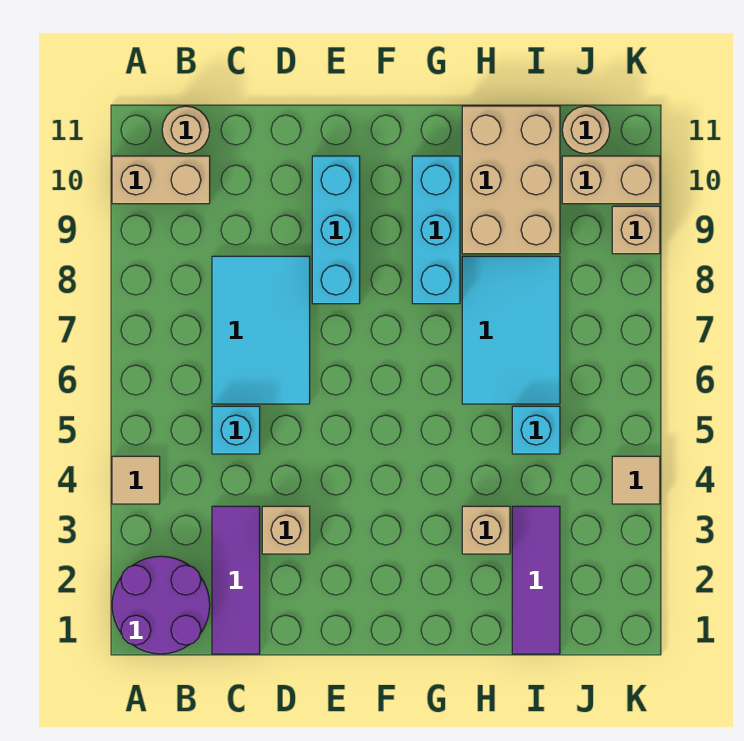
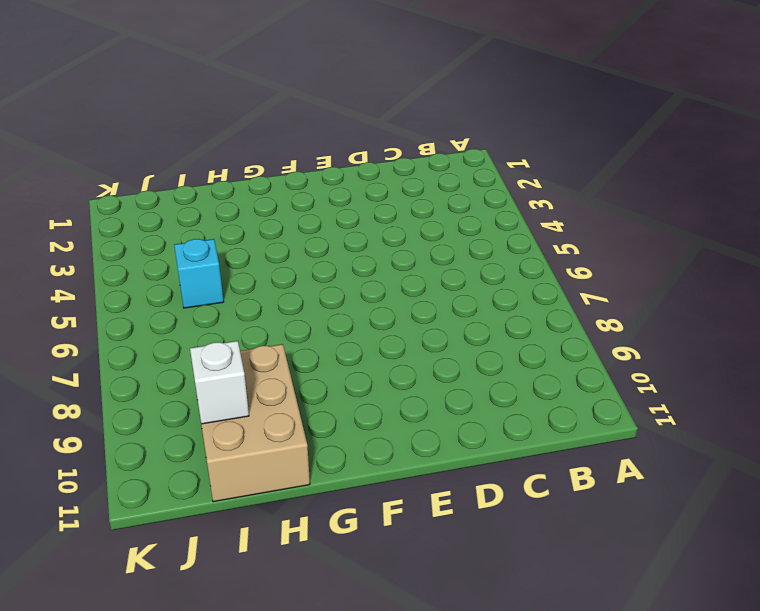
white brick I10 level 2 -> none
none -> purple round brick A1:B2 level 1
none -> tan tile A4 level 1
none -> tan brick A10:B10 level 1

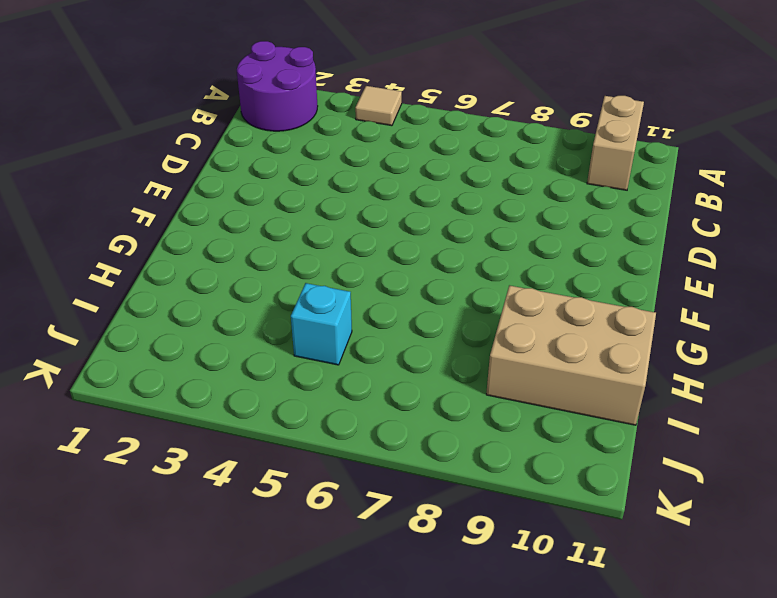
none -> tan round brick B11 level 1
none -> purple tile C1:C3 level 1
none -> cyan brick C5 level 1

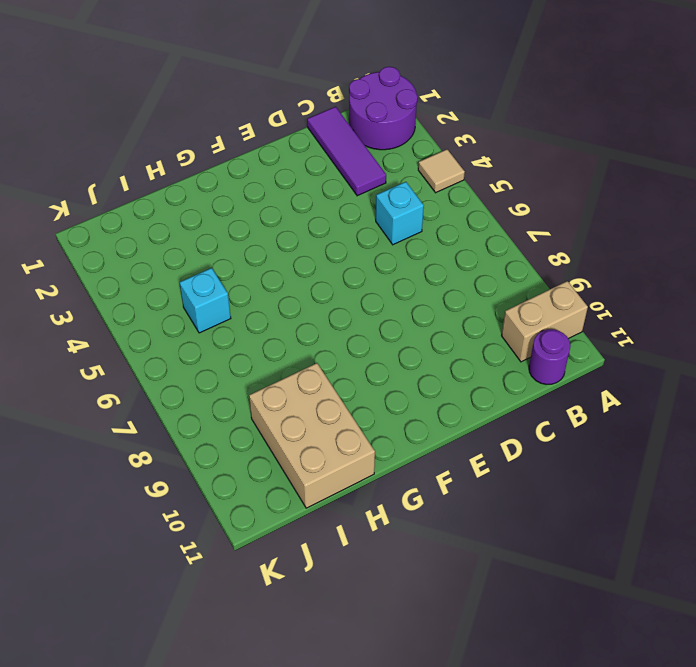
purple round brick B11 level 1 -> tan round brick B11 level 1
none -> cyan tile C6:D8 level 1
none -> tan brick D3 level 1
none -> cyan brick E8:E10 level 1

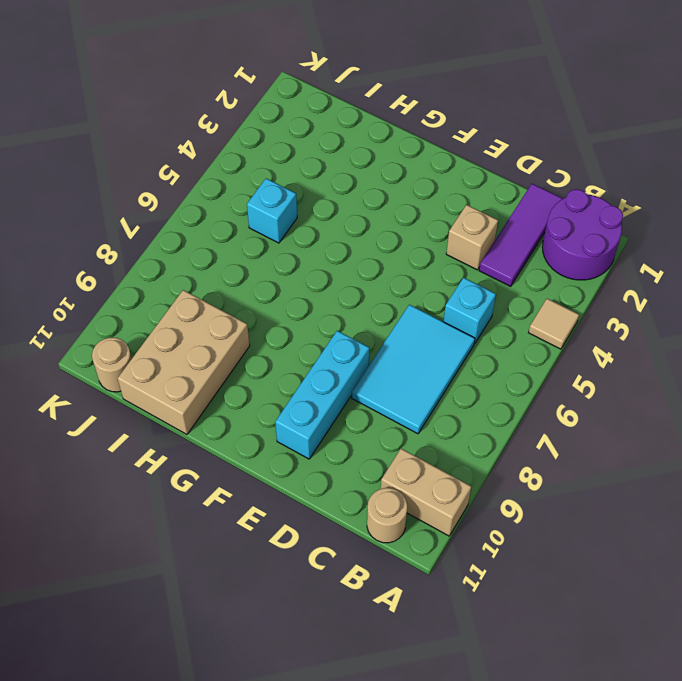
none -> cyan brick G8:G10 level 1
none -> tan brick H3 level 1
none -> cyan tile H6:I8 level 1

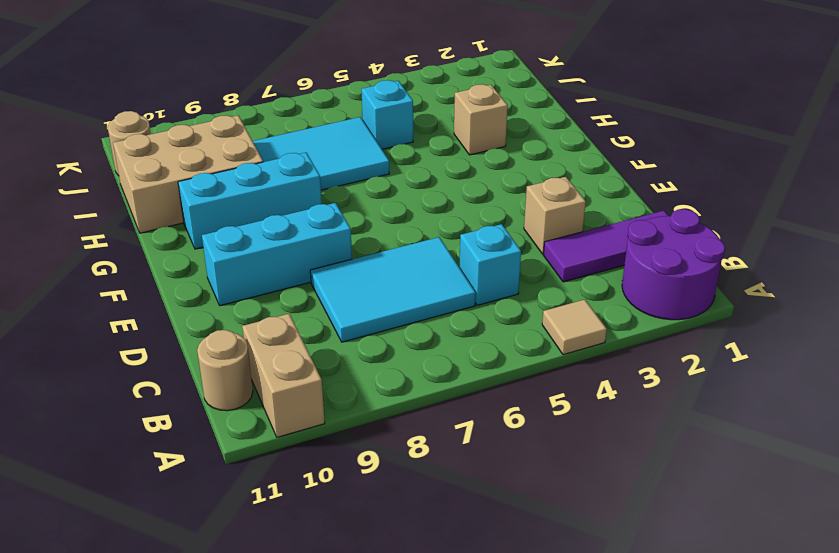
none -> purple tile I1:I3 level 1
none -> tan brick J10:K10 level 1
none -> tan tile K4 level 1

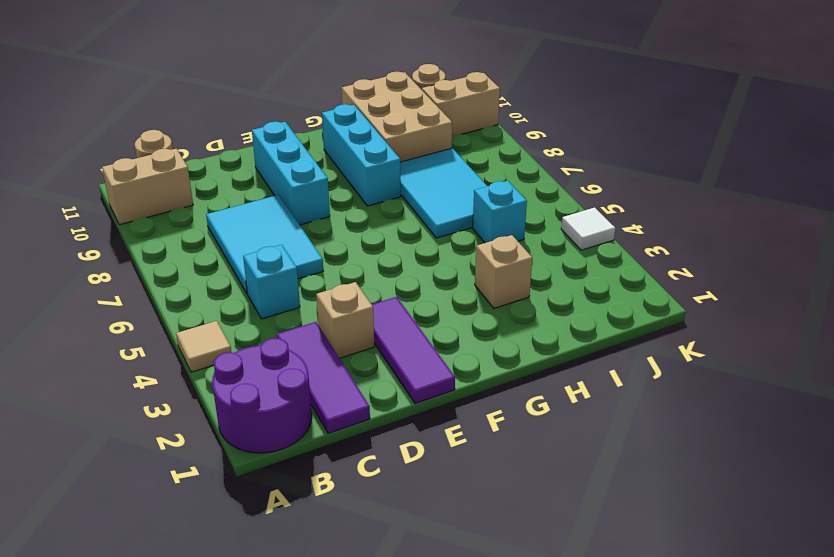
purple tile E1:E3 level 1 -> purple tile I1:I3 level 1
white tile K4 level 1 -> tan tile K4 level 1
none -> tan brick K9 level 1

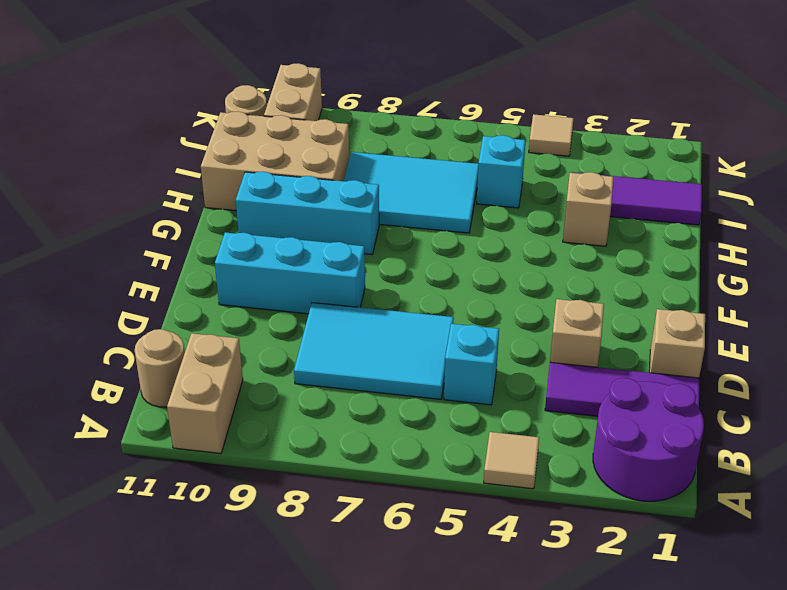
tan brick D1 level 1 -> tan brick K9 level 1

